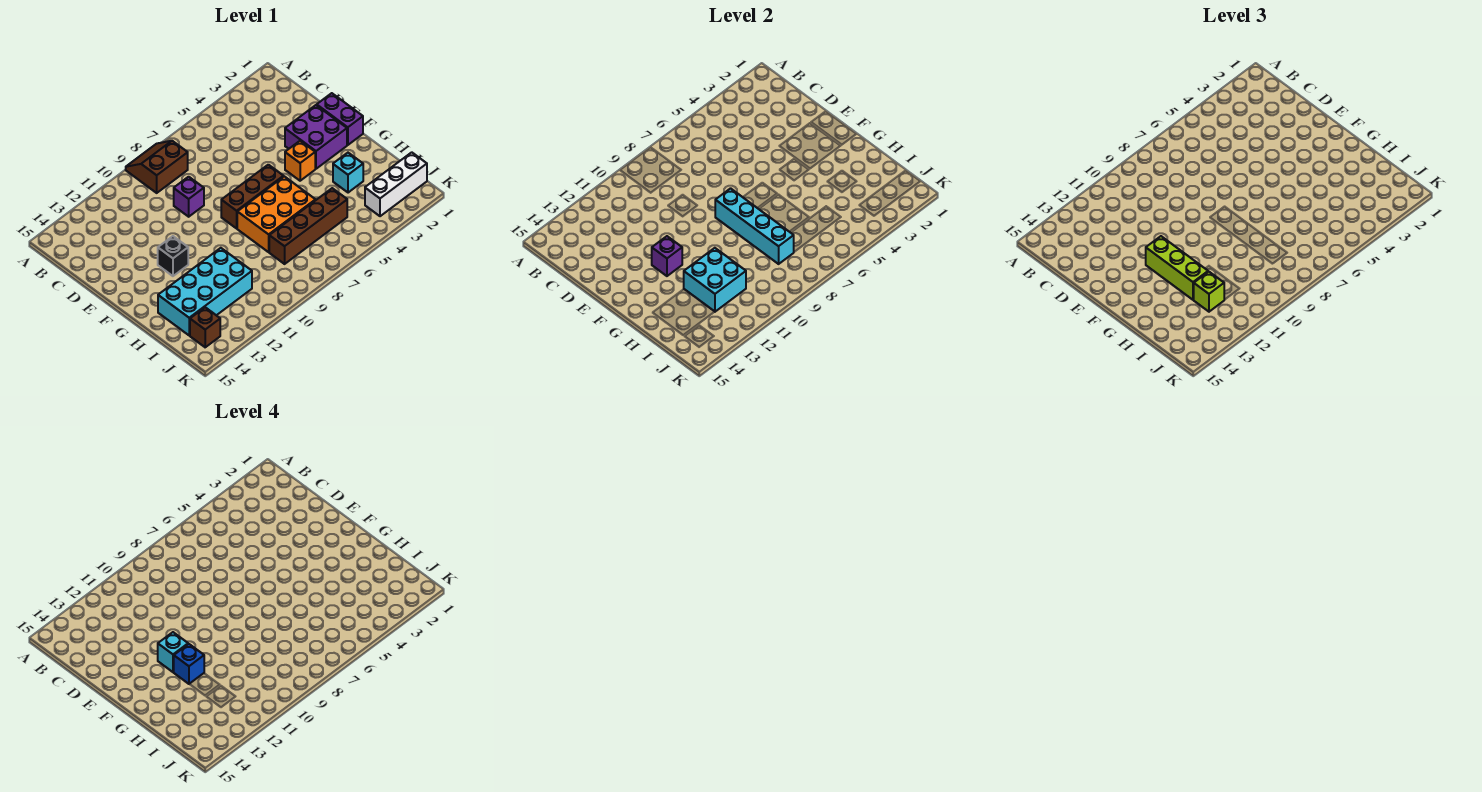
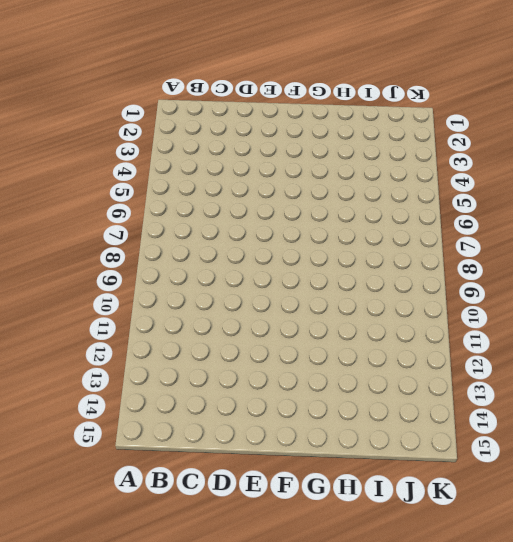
none -> brown slope A8:B9 level 1 top B
none -> purple brick D9 level 1
none -> purple brick E1:F1 level 1

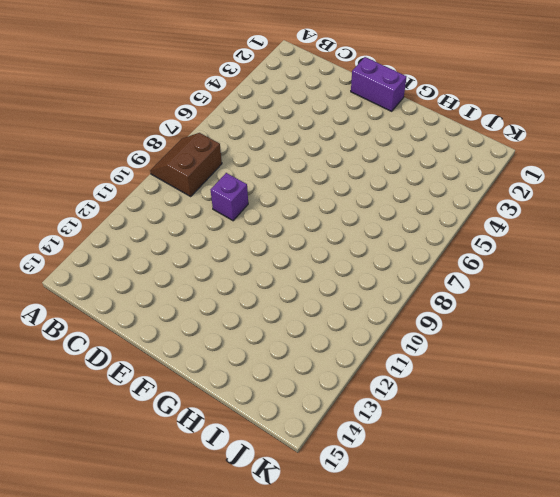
none -> purple brick E2:F3 level 1
none -> orange brick F4 level 1
none -> brown brick F6:F8 level 1

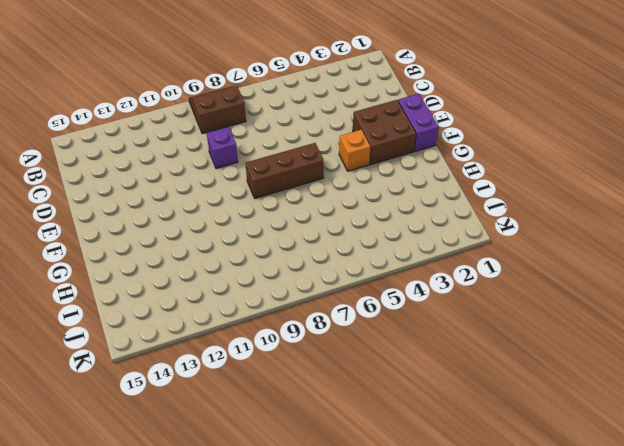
brown brick E2:F3 level 1 -> purple brick E2:F3 level 1
none -> black brick F12 level 1
none -> orange brick G6:H8 level 1
none -> cyan brick H3 level 1

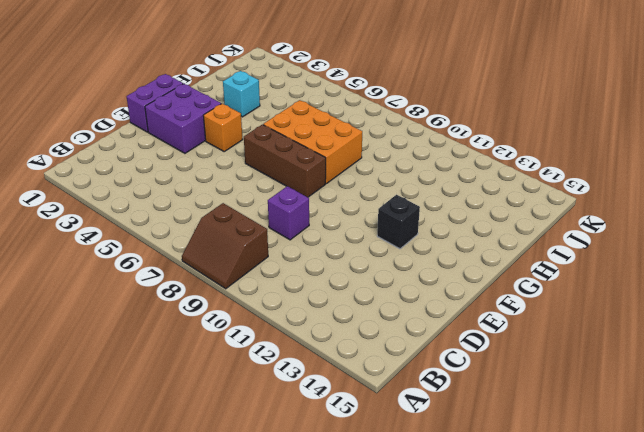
none -> cyan brick H11:I14 level 1
none -> brown brick I5:I8 level 1
none -> white brick J1:J3 level 1

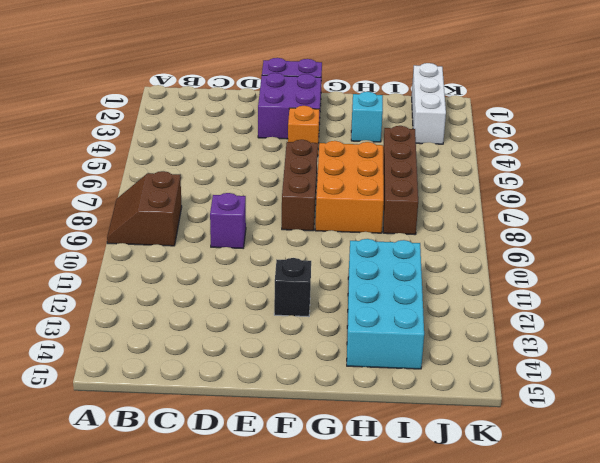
none -> brown brick J14 level 1
none -> cyan brick F8:I8 level 2
none -> purple brick F12 level 2

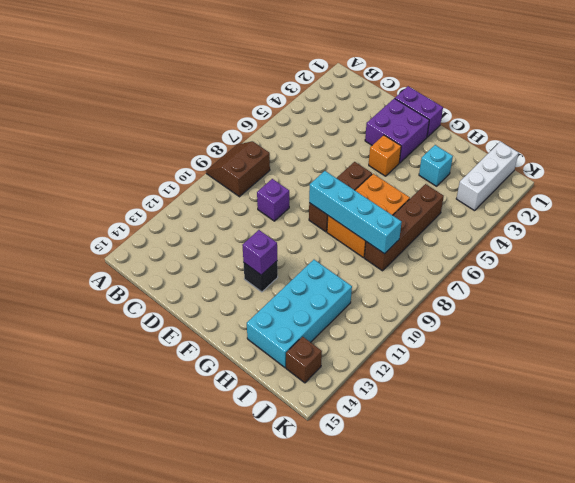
none -> cyan brick H11:I12 level 2
none -> lime brick F12:H12 level 3
none -> lime brick I12 level 3

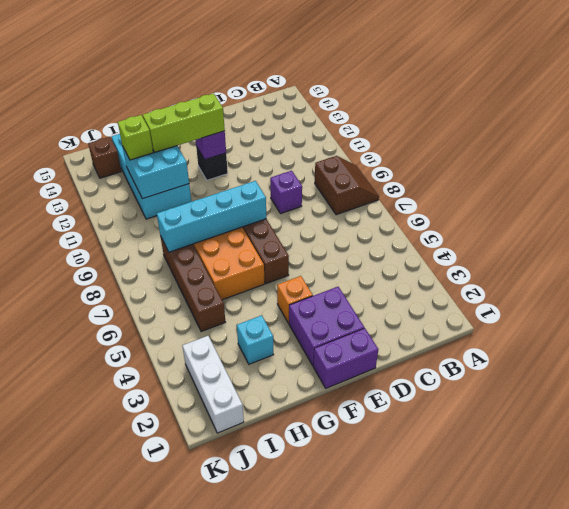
none -> cyan brick F12 level 4
none -> blue brick G12 level 4

